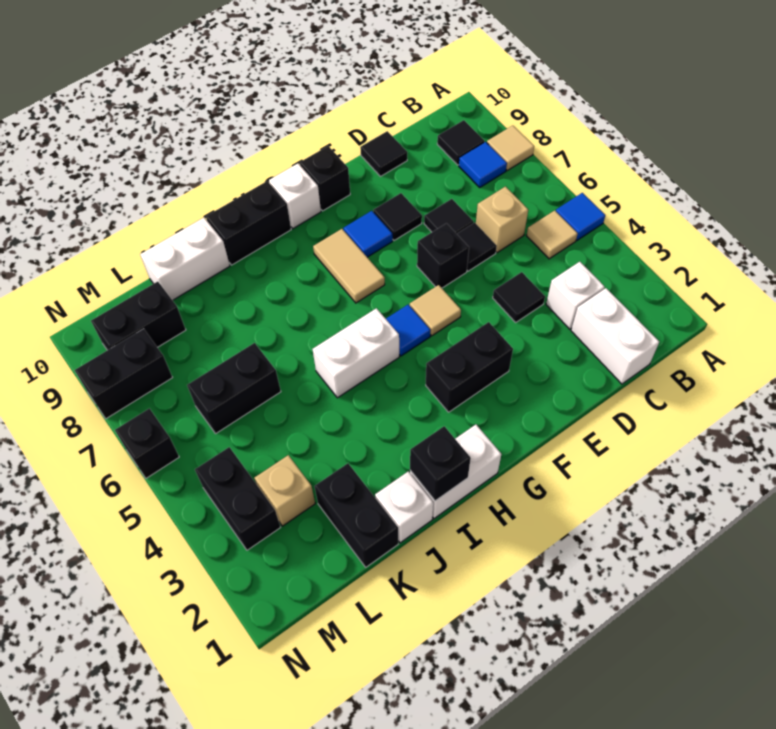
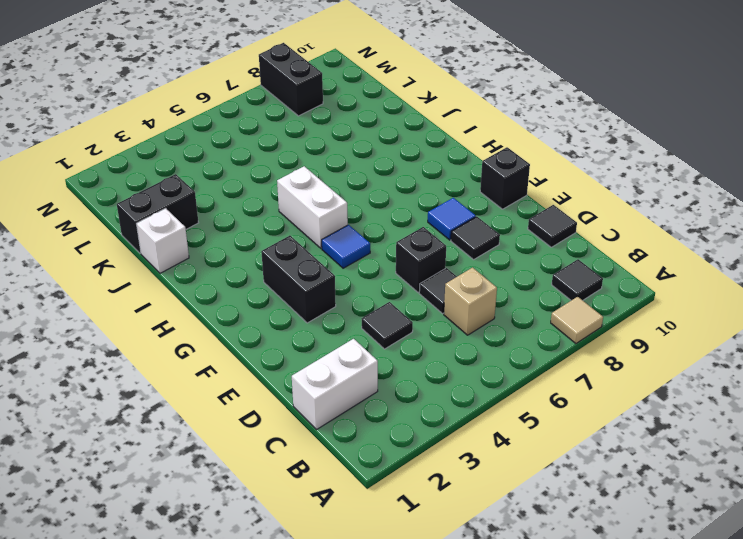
none -> blue tile A5 level 1
none -> tan tile B5 level 1
none -> blue tile B8 level 1
none -> white brick C3 level 1

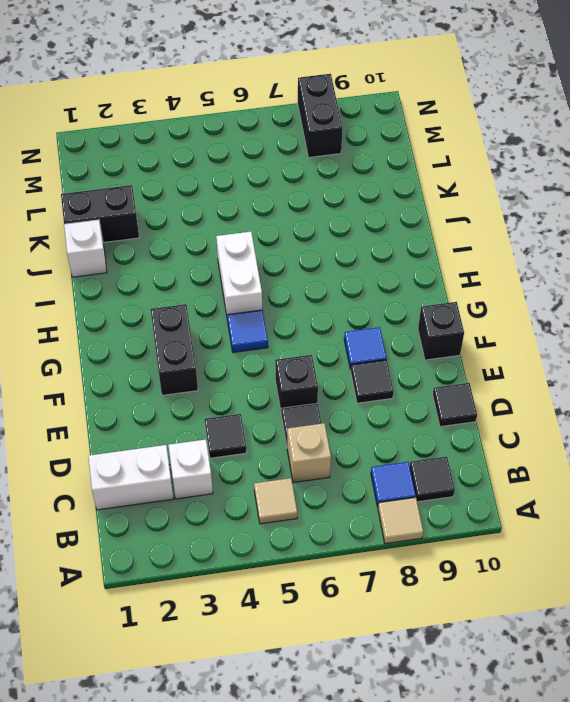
none -> blue tile A5 level 1
none -> black tile D7 level 1
none -> tan tile F5 level 1
none -> tan tile G7:G8 level 1

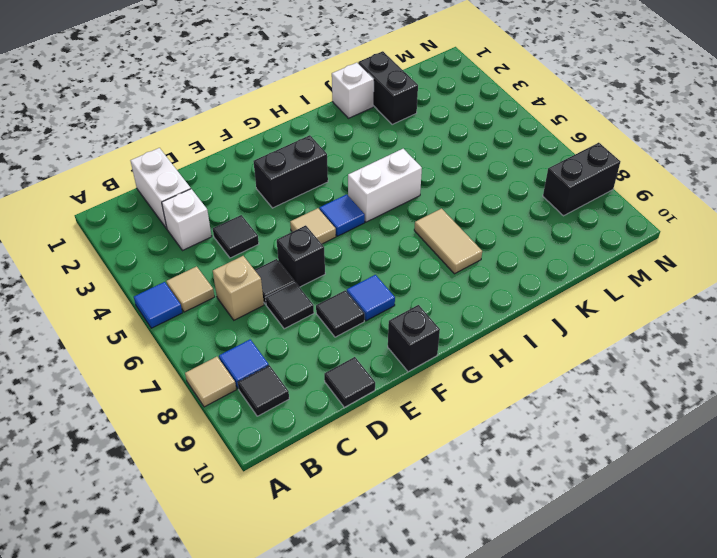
tan tile I7:I8 level 1 -> tan tile G7:G8 level 1
none -> white brick G10 level 1
none -> white brick H1:I1 level 1
none -> black brick H10:I10 level 1
none -> white brick J10:K10 level 1

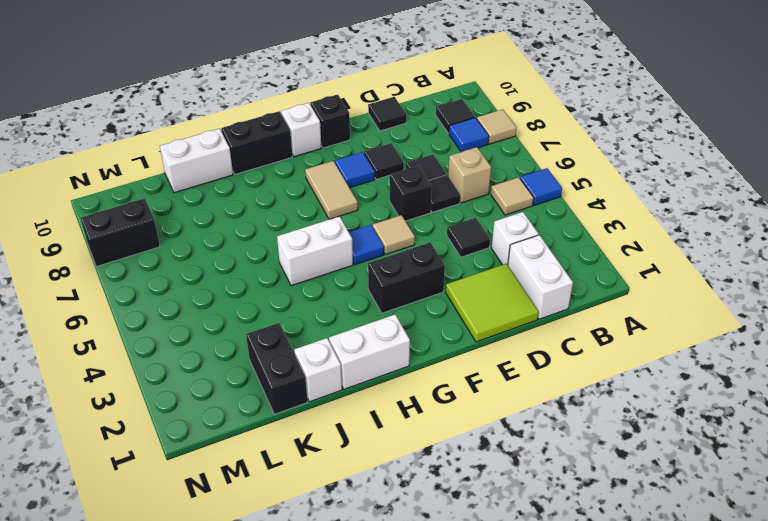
lime tile D1:E2 level 1 -> none
none -> black brick K6:L6 level 1
none -> tan brick L3 level 1
none -> black brick L9:M9 level 1
none -> black brick M3:M4 level 1

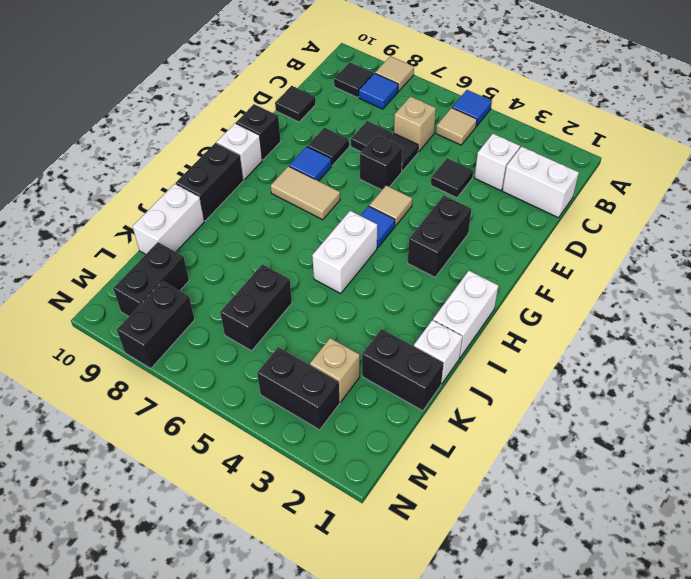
none -> black brick N6 level 1
none -> black brick I1 level 2

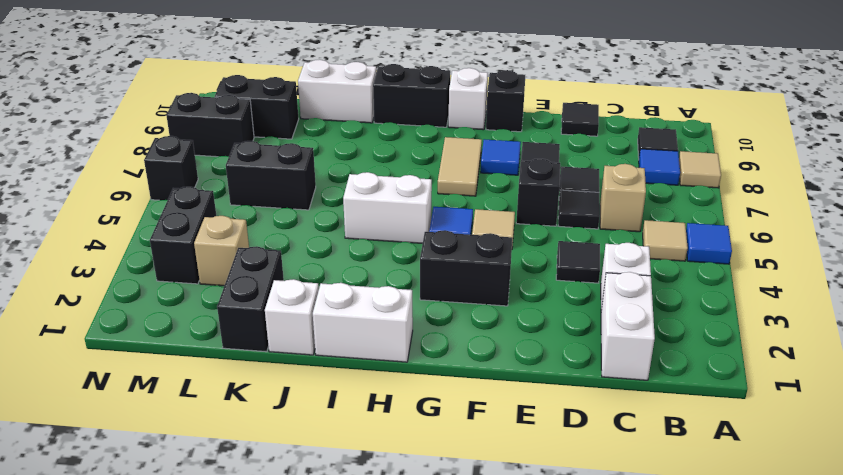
none -> black brick I1 level 2

